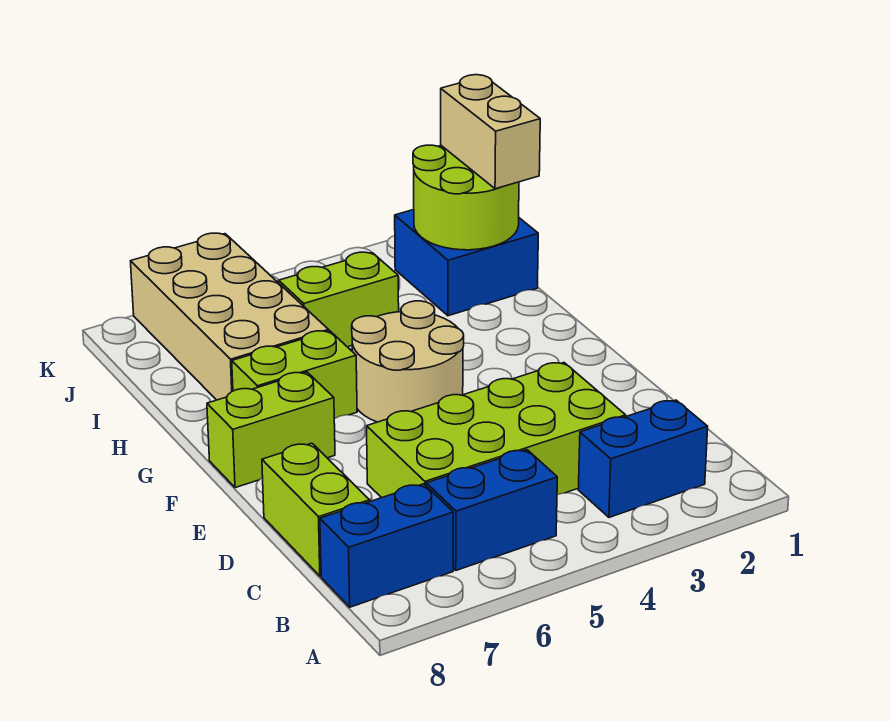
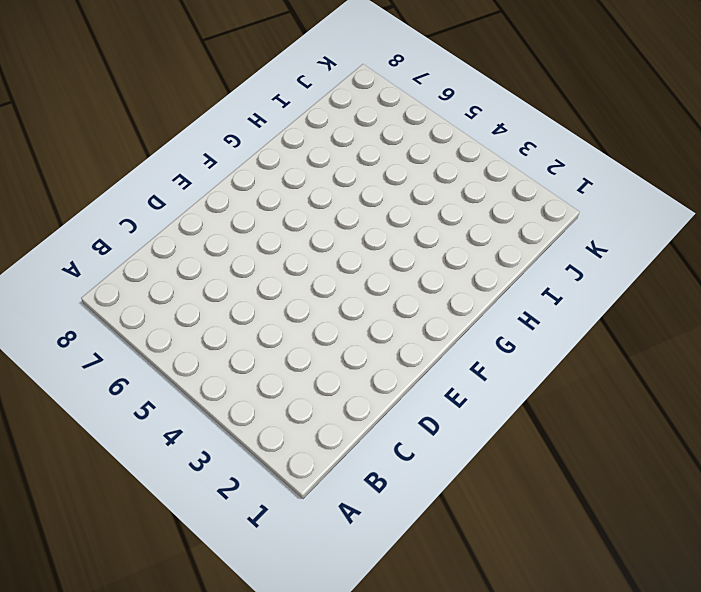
none -> blue brick B2:B3 level 1
none -> blue brick B5:B6 level 1
none -> blue brick B7:B8 level 1

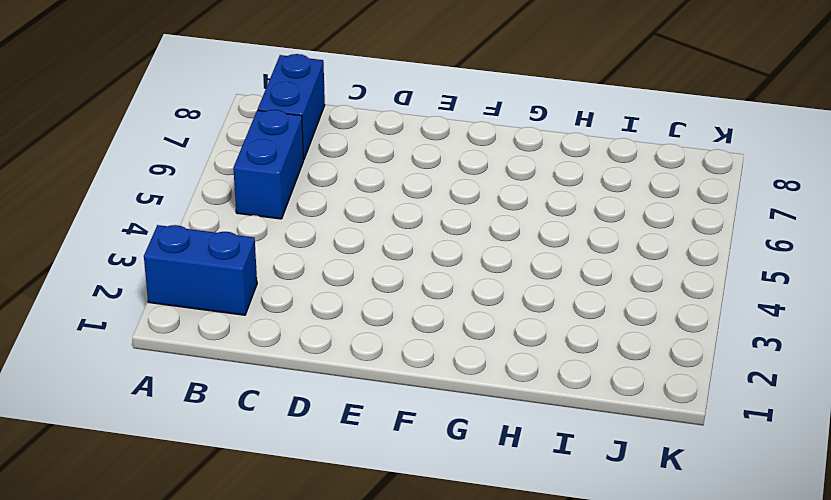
blue brick A2:B2 level 1 -> blue brick B2:B3 level 1
none -> lime brick C3:D6 level 1
none -> lime brick C8:D8 level 1
none -> tan round brick F4:G5 level 1

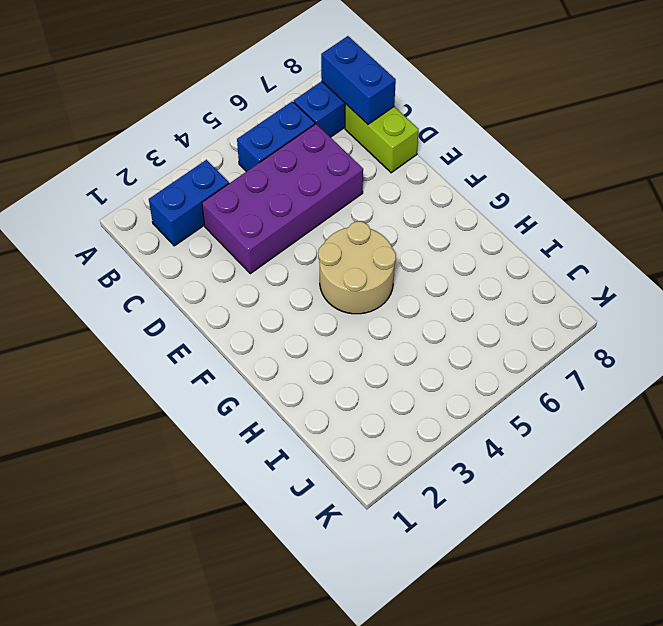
blue brick B8:C8 level 2 -> none
purple brick C3:D6 level 1 -> lime brick C3:D6 level 1
none -> lime brick F7:F8 level 1
none -> lime brick G6:G7 level 1
none -> tan brick H6:K7 level 1

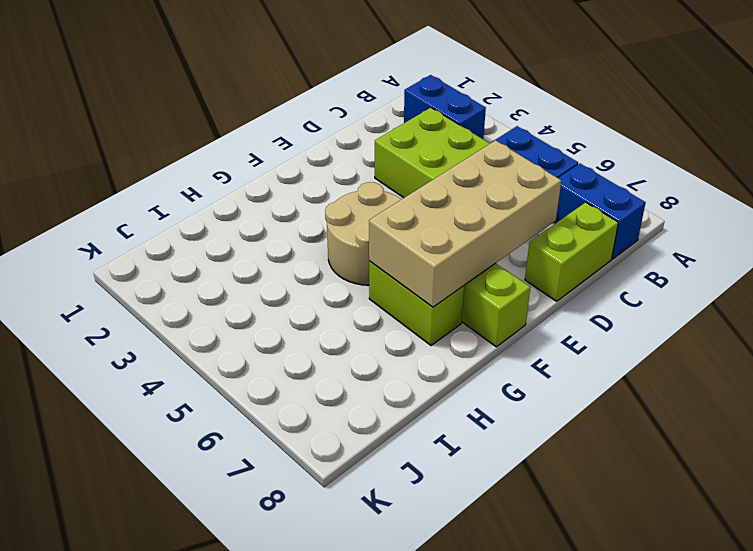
tan brick D6:G7 level 2 -> tan brick H6:K7 level 1
none -> blue brick I1:J2 level 1
none -> lime brick I4:I5 level 1
none -> lime round brick I1:J2 level 2

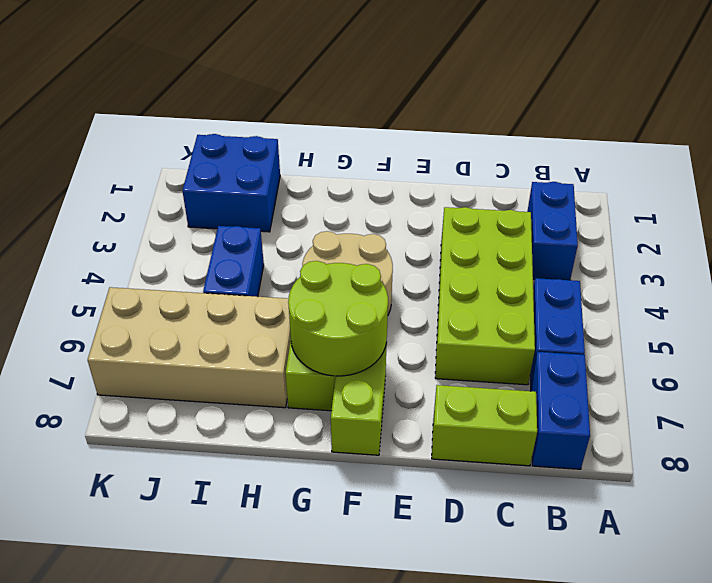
lime round brick F6:G7 level 2 -> lime round brick I1:J2 level 2
blue brick I4:I5 level 1 -> lime brick I4:I5 level 1
none -> tan brick I1:J1 level 3

